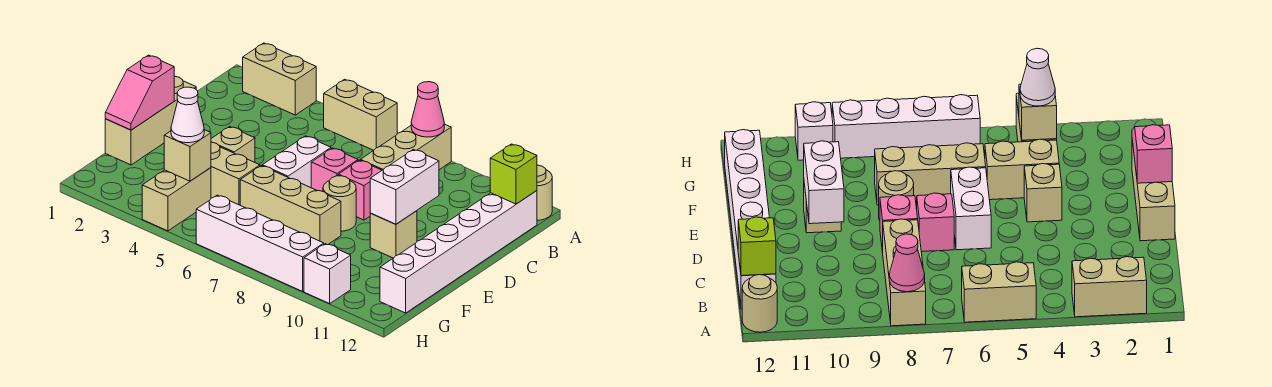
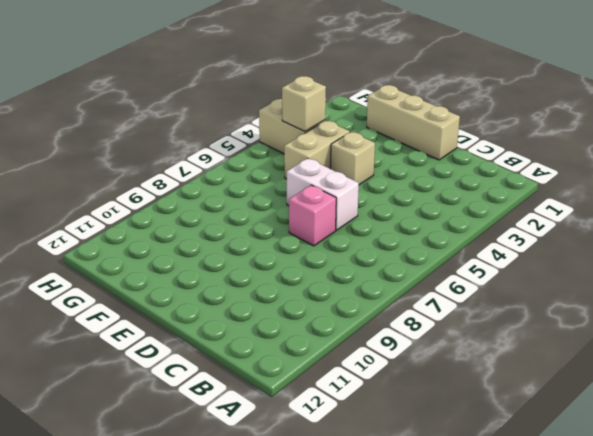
none -> tan brick A2:A3 level 1
none -> tan brick A5:A6 level 1
none -> tan brick A8:C8 level 1

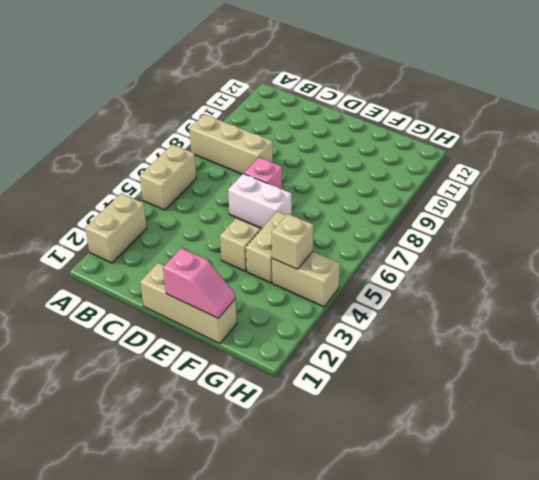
none -> tan round brick A12 level 1
none -> white brick B12:G12 level 1
none -> pink brick D8 level 1

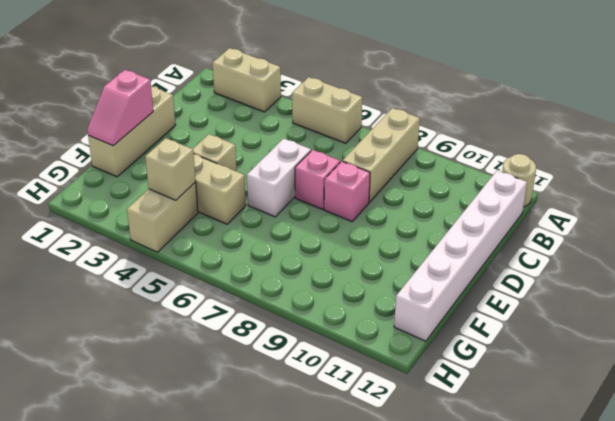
none -> tan round brick E8 level 1
none -> tan brick E10 level 1
none -> tan brick F6:F8 level 1

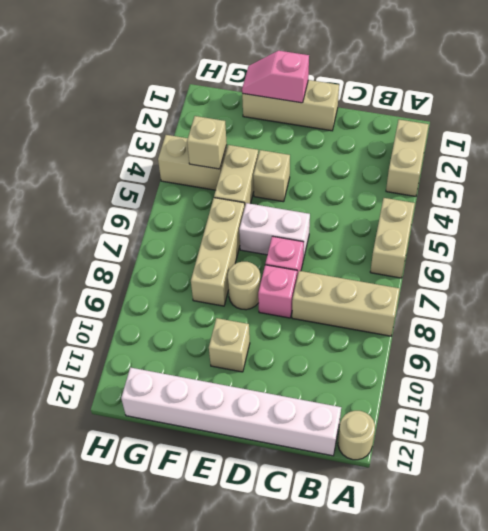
none -> white brick H6:H9 level 1
none -> white brick H10 level 1
none -> pink cone A8 level 2

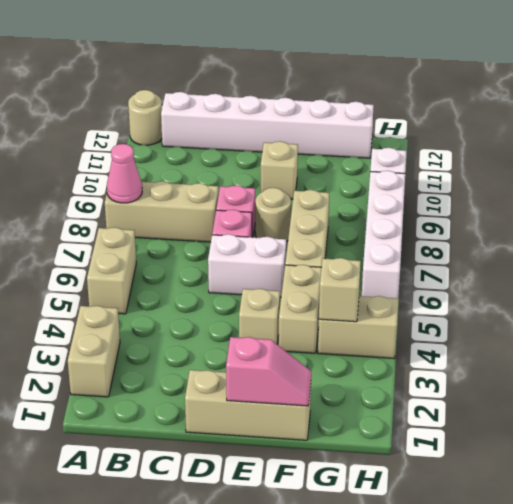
none -> lime brick B12 level 2
none -> white brick D10:E10 level 2
none -> white cone G4 level 3

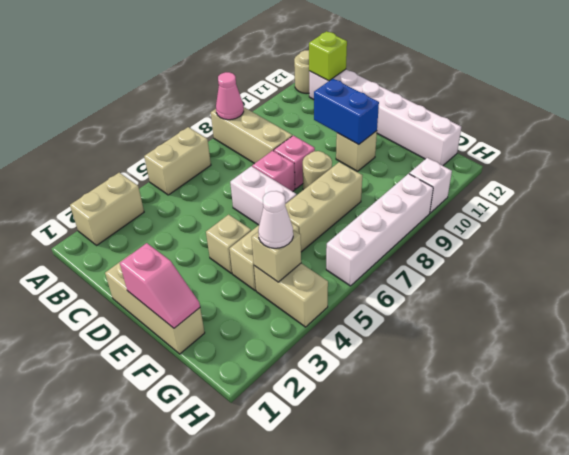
blue brick D10:E10 level 2 -> white brick D10:E10 level 2

